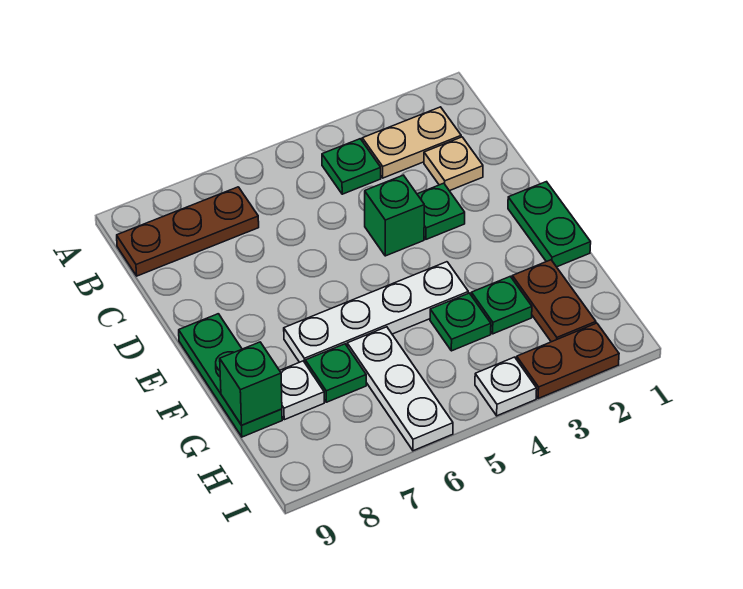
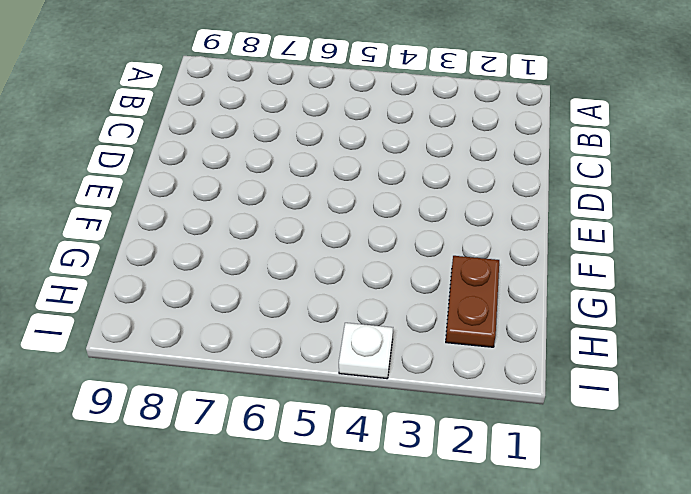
none -> tan plate B2:B3 level 1
none -> green plate B4 level 1
none -> brown plate B7:B9 level 1

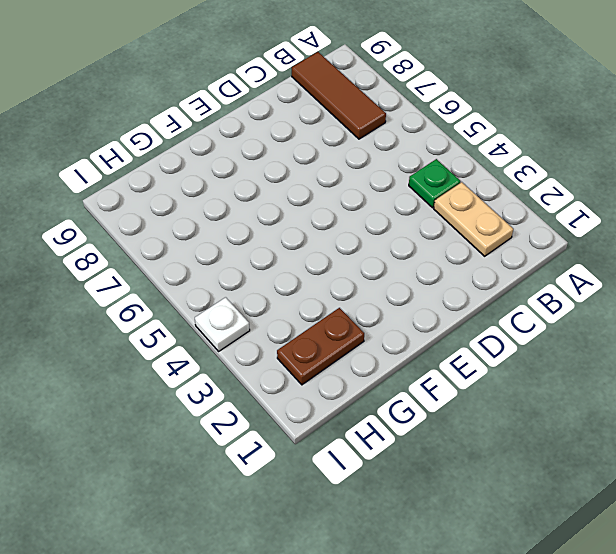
brown tile B7:B9 level 1 -> brown plate B7:B9 level 1
none -> tan plate C2 level 1
none -> green plate D3 level 1
none -> green brick D4 level 1

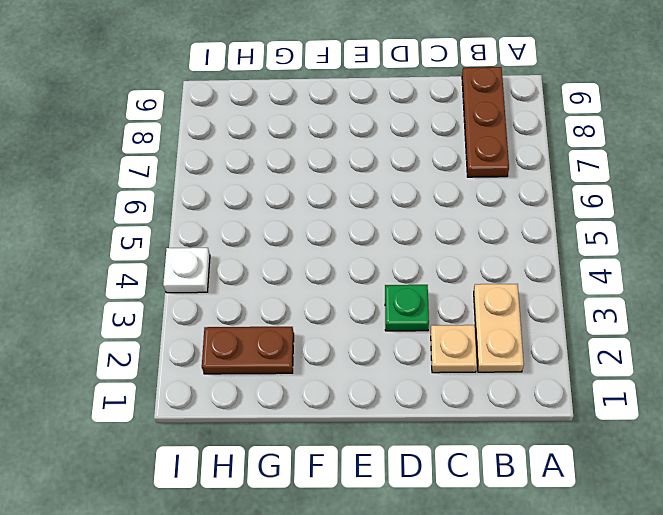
none -> green plate B4 level 1
none -> green brick D4 level 1
none -> green plate E1:F1 level 1

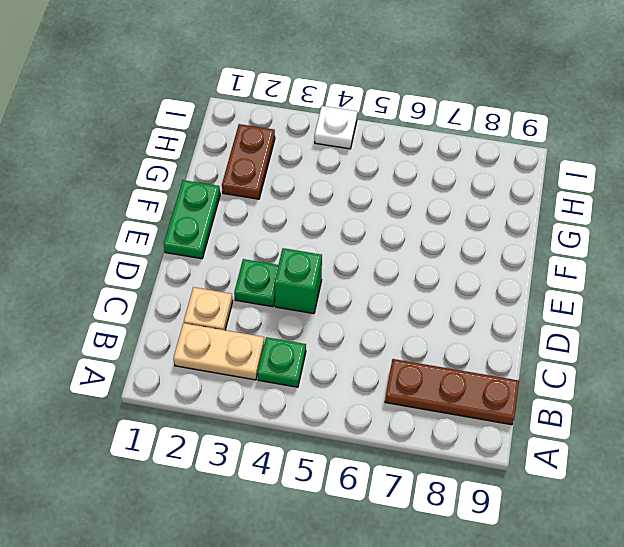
none -> green plate E9:G9 level 1
none -> white plate F4:F7 level 1
none -> green plate G3 level 1

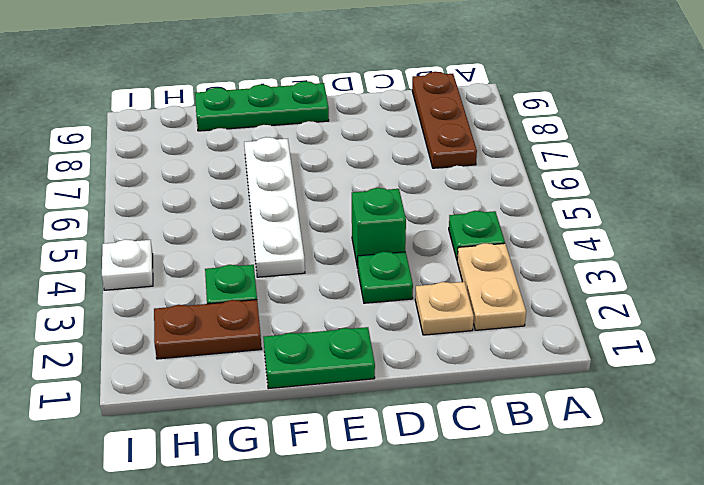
none -> green plate G4 level 1
none -> white plate G6:I6 level 1
none -> green plate G7 level 1

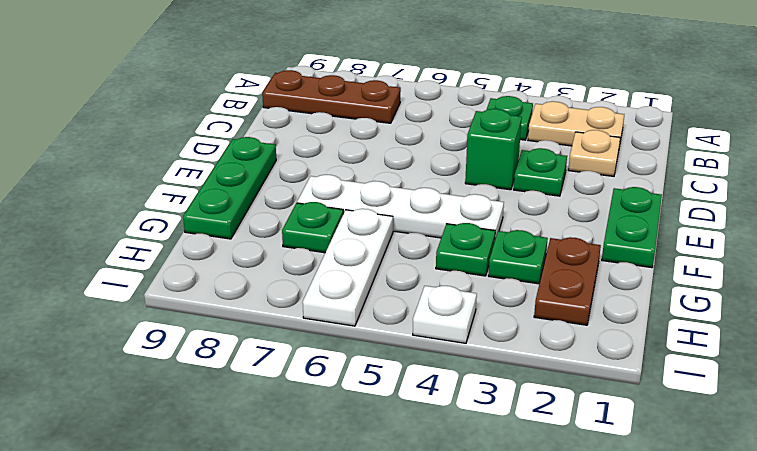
none -> white plate G8 level 1
none -> brown plate I2:I3 level 1
none -> green brick G9 level 2

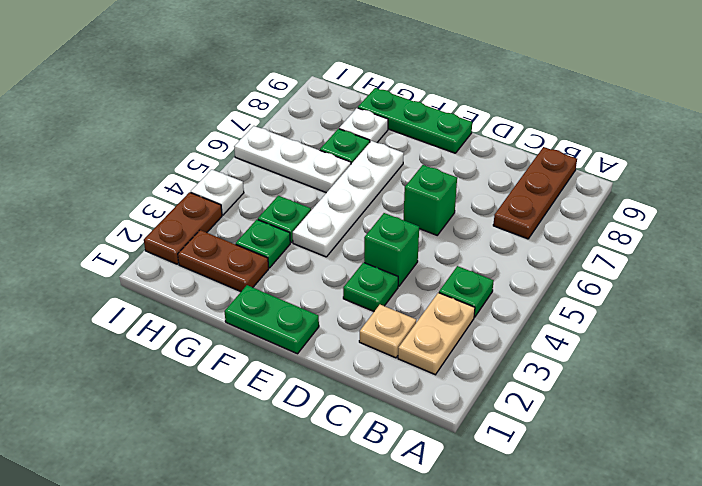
green brick D6 level 1 -> green brick G9 level 2

